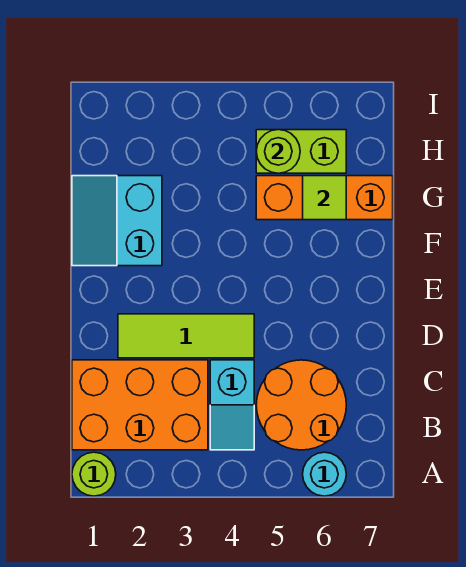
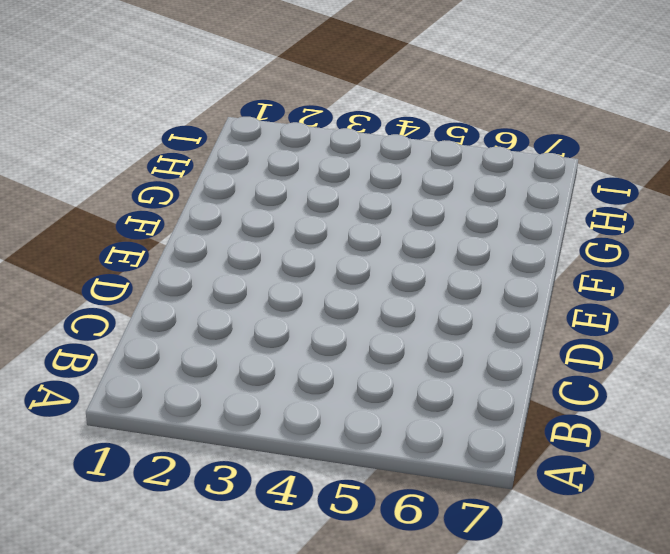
none -> lime round brick A1 level 1
none -> cyan round brick A6 level 1

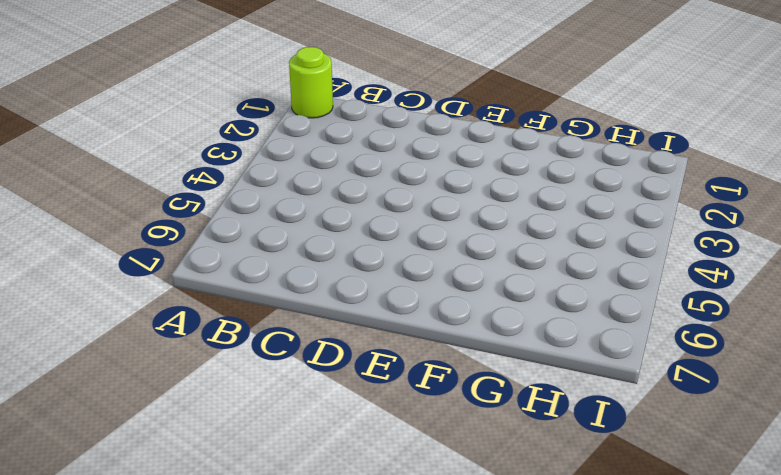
none -> cyan round brick A6 level 1
none -> orange brick B1:C3 level 1

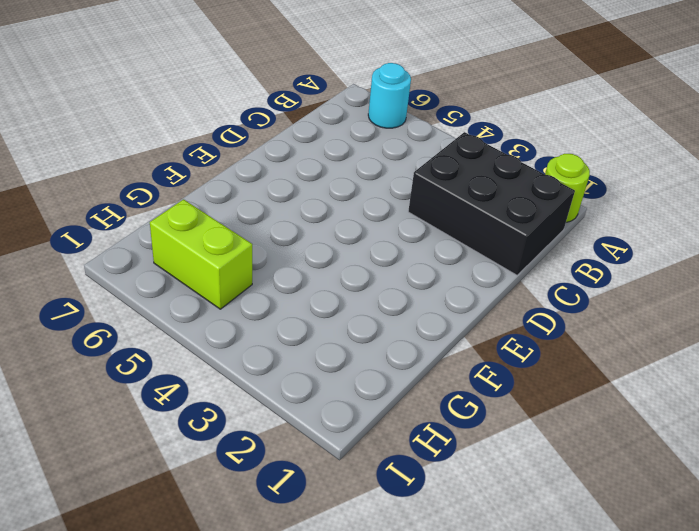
black brick B1:C3 level 1 -> orange brick B1:C3 level 1
none -> cyan slope B4:C4 level 1 top C
none -> orange round brick B5:C6 level 1

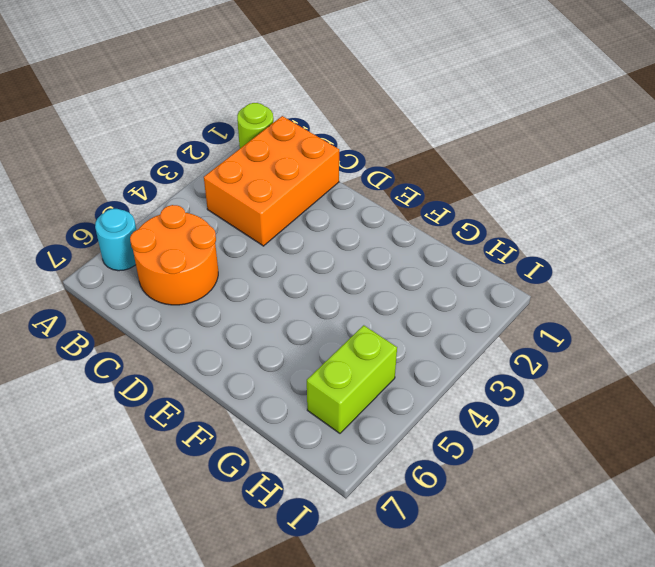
none -> cyan slope B4:C4 level 1 top C
none -> lime tile D2:D4 level 1

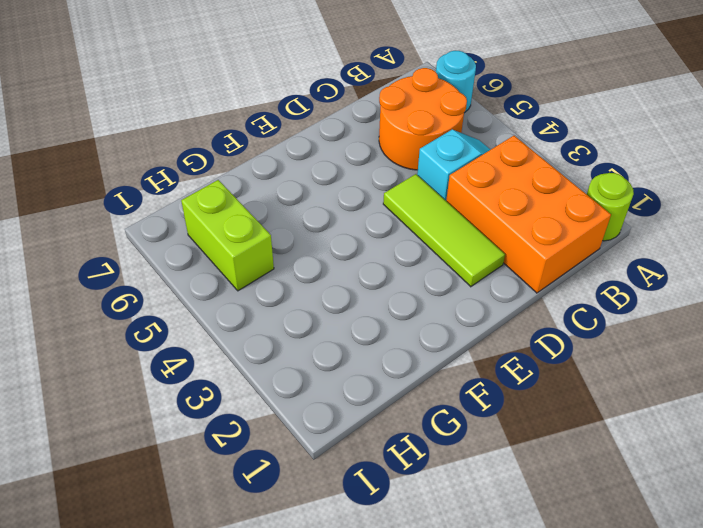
none -> cyan slope F1:G2 level 1 top 2
none -> orange brick G5:G7 level 1

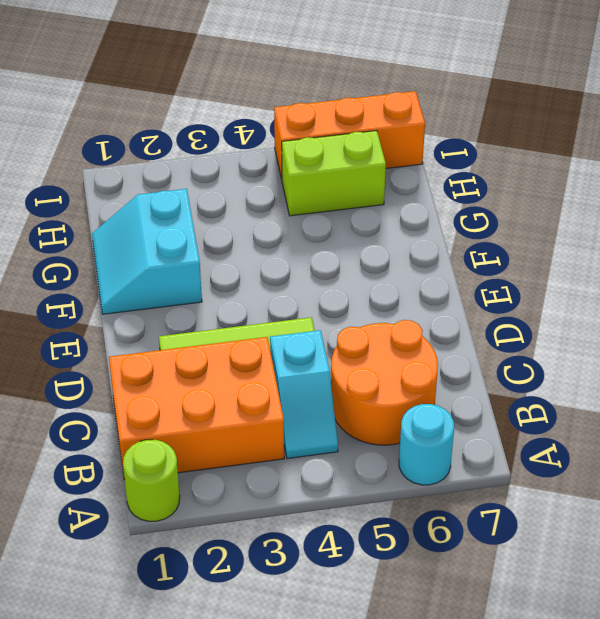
orange brick I5:I7 level 1 -> orange brick G5:G7 level 1
none -> lime tile G6 level 2
none -> lime round brick H5 level 2

